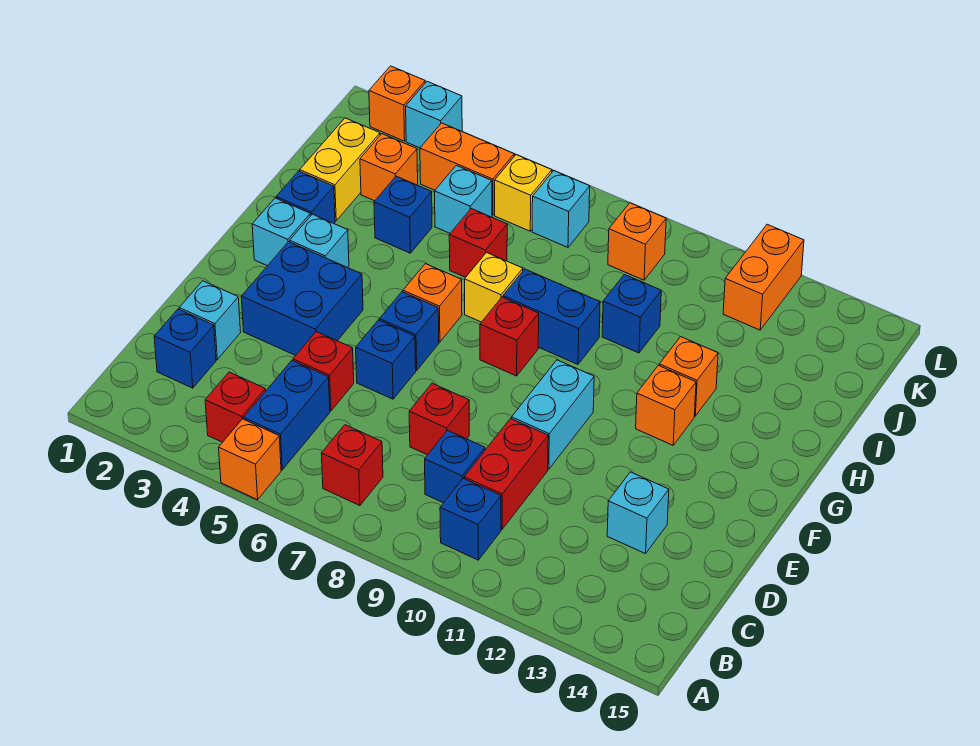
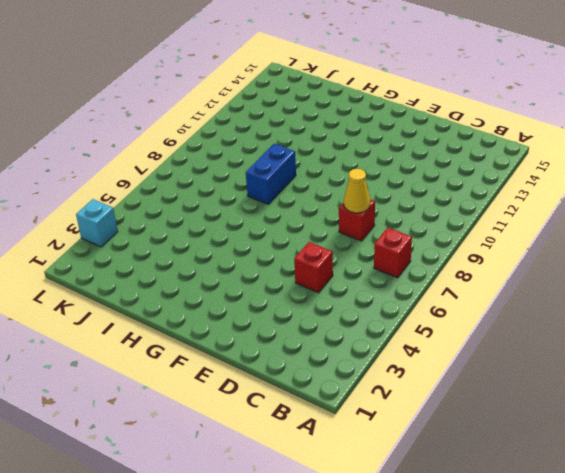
yellow cone D8 level 2 -> none
none -> orange brick A5 level 1
none -> red brick B4 level 1
none -> blue brick B5:C5 level 1
none -> blue brick B10 level 1

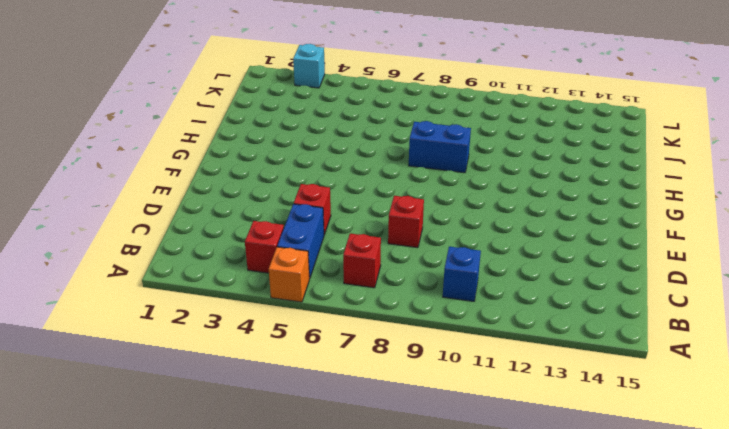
none -> blue brick C2 level 1
none -> blue brick C9 level 1
none -> red brick C10:D10 level 1
none -> cyan brick D2 level 1

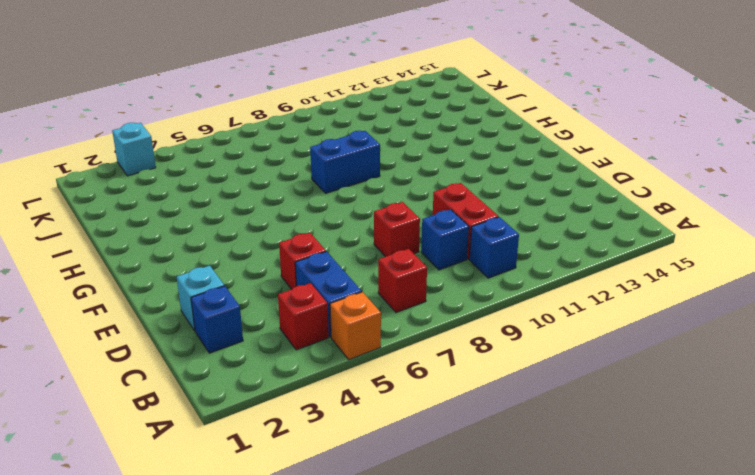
none -> cyan brick D13 level 1
none -> blue brick E3:F4 level 1
none -> blue brick E6 level 1
none -> cyan brick E10:F10 level 1

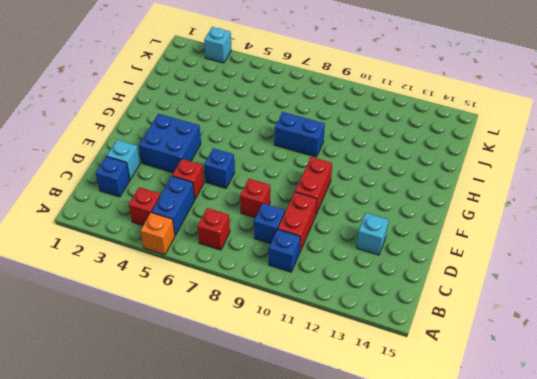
red brick E10:F10 level 1 -> cyan brick E10:F10 level 1
none -> blue brick F6 level 1
none -> cyan brick G2 level 1
none -> cyan brick G3 level 1
none -> orange brick G6 level 1

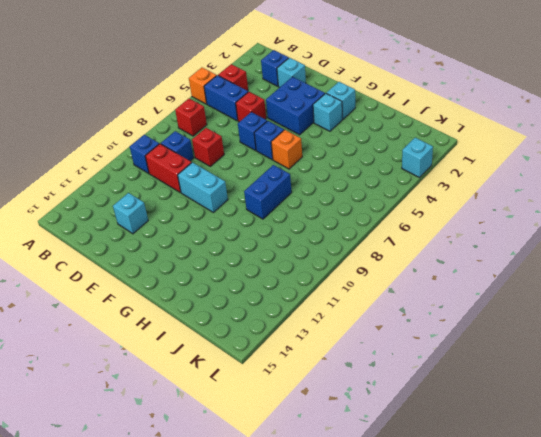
none -> red brick G8 level 1
none -> orange brick G12 level 1
none -> blue brick H2 level 1
none -> yellow brick H7 level 1

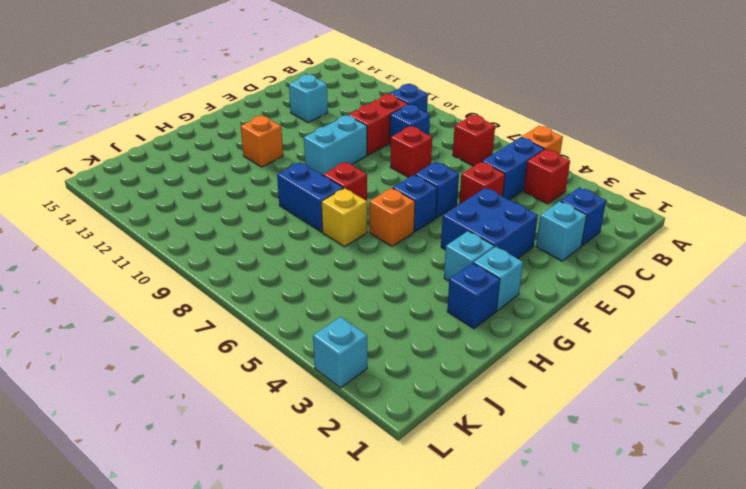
none -> orange brick H12 level 1
none -> yellow brick I2:J2 level 1
none -> blue brick I4 level 1
none -> red brick I6 level 1

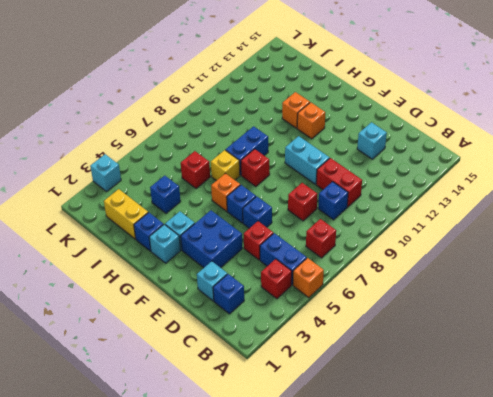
none -> blue brick B10 level 1
none -> blue brick I10 level 1
none -> orange brick J3 level 1
none -> cyan brick J5 level 1

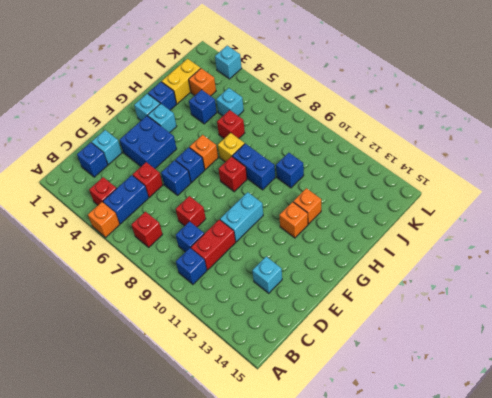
none -> orange brick K4:K5 level 1
none -> yellow brick K6 level 1
none -> cyan brick K7 level 1
none -> orange brick K9 level 1

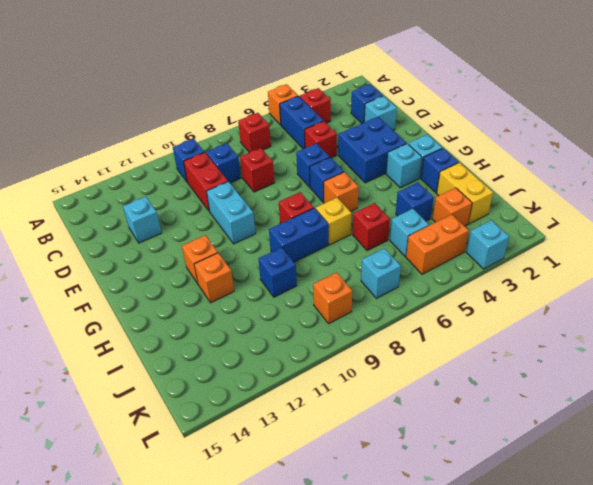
none -> yellow brick K6 level 1
none -> orange brick K12:L12 level 1
none -> orange brick L2 level 1

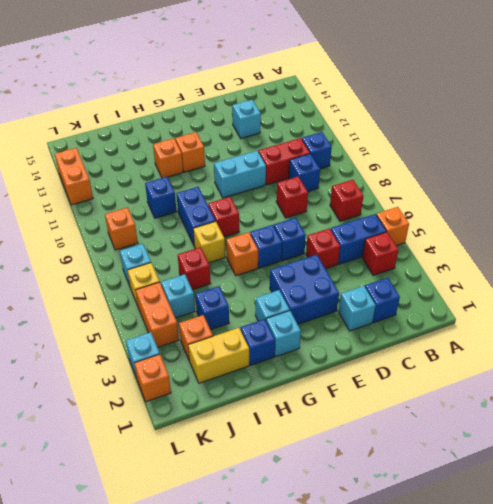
orange brick L12:L13 level 1 -> orange brick K12:L12 level 1

